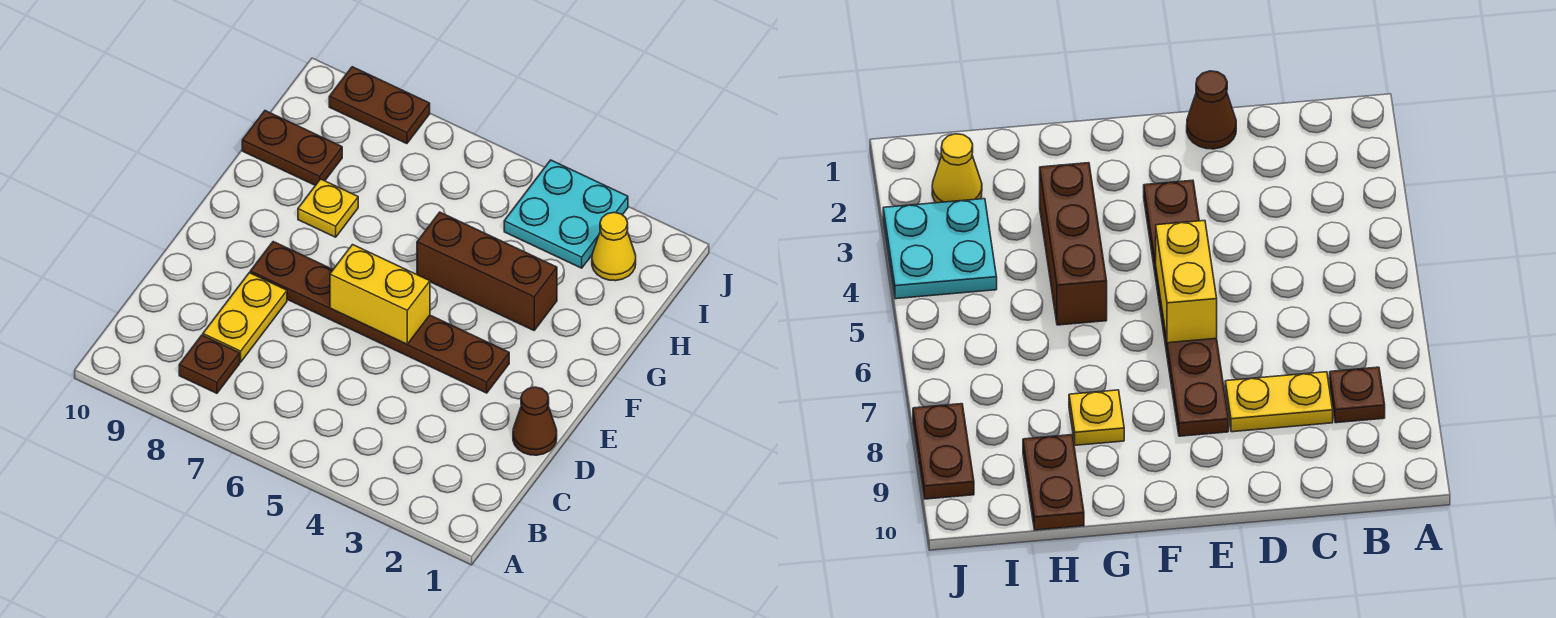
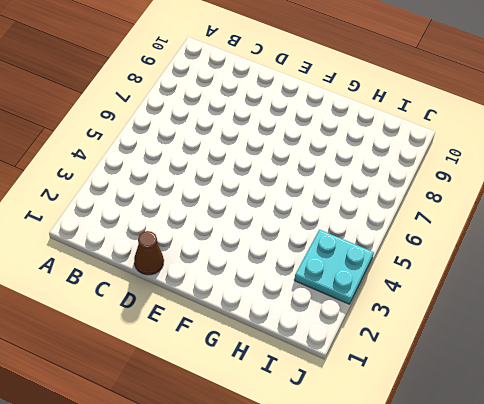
none -> brown plate B8 level 1
none -> yellow plate C8:D8 level 1

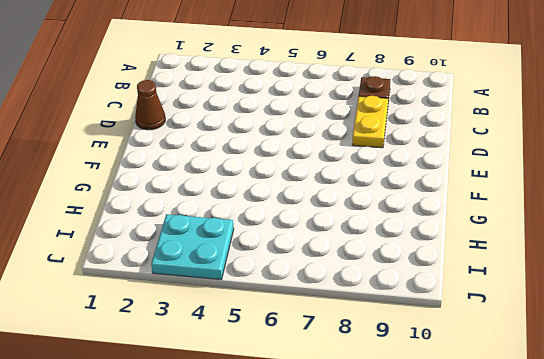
none -> brown plate E3:E8 level 1
none -> brown brick G3:G5 level 1

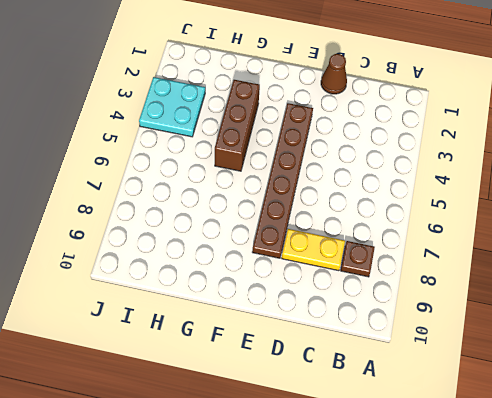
none -> yellow plate G8 level 1
none -> brown plate H9:H10 level 1

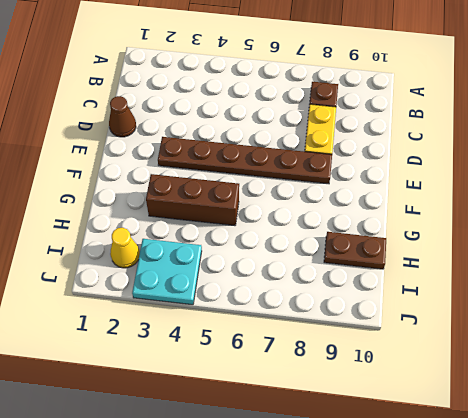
none -> yellow plate G8 level 1
none -> brown plate J8:J9 level 1

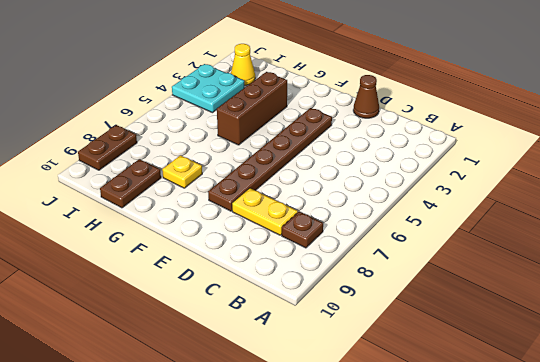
none -> yellow brick E5:E6 level 2

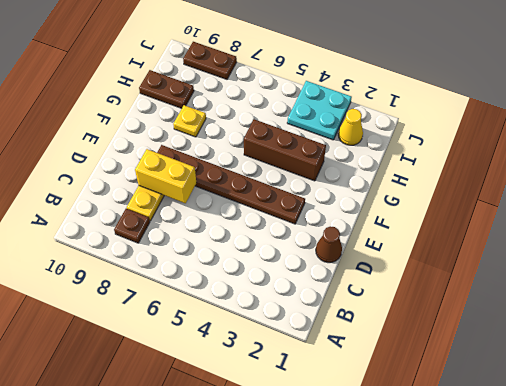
yellow brick D7:D8 level 2 -> yellow brick E5:E6 level 2

